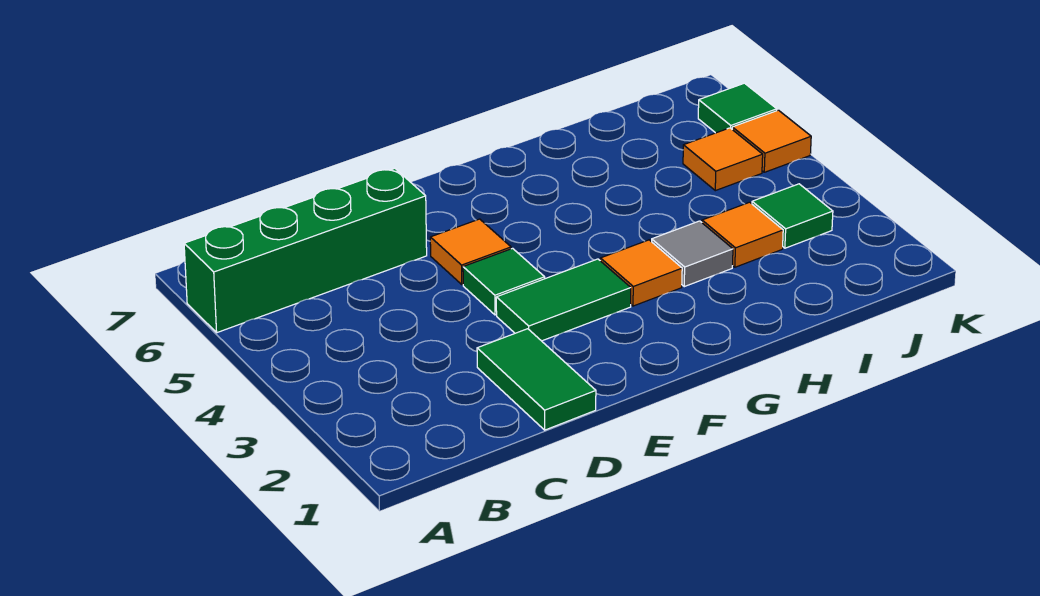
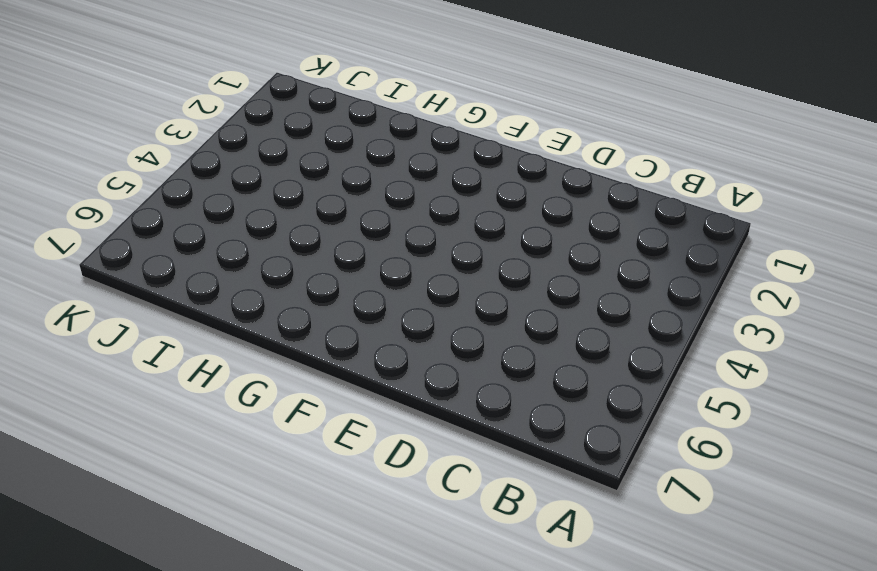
none -> green brick A6:D6 level 1
none -> green tile D1:D2 level 1
none -> green tile E3:F3 level 1

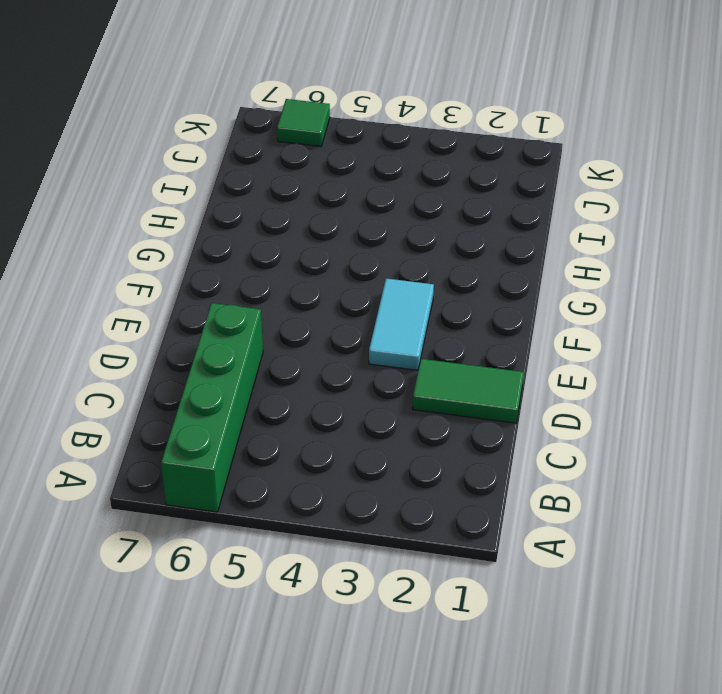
cyan tile E3:F3 level 1 -> green tile E3:F3 level 1
none -> green tile E4 level 1
none -> orange tile E5 level 1
none -> orange tile G3 level 1

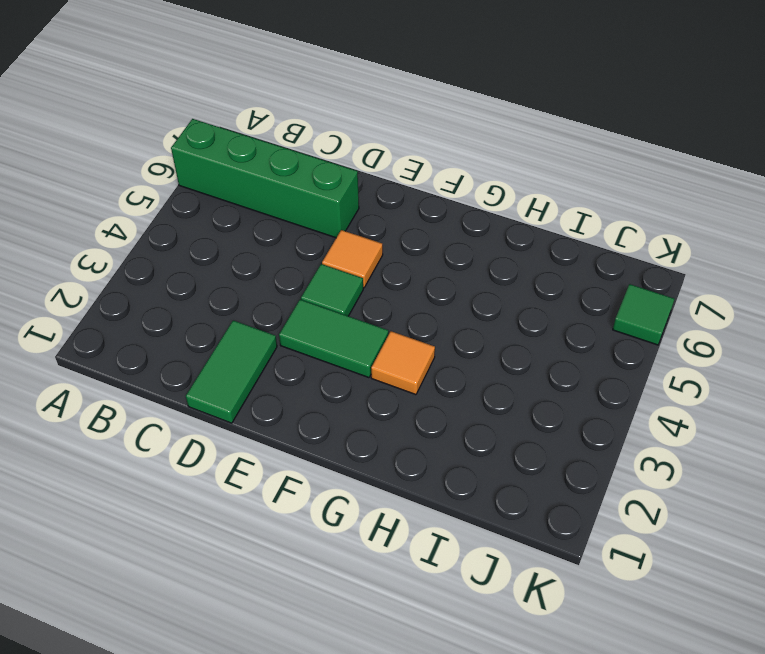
none -> grey tile H3 level 1
none -> orange tile I3 level 1
none -> green tile J3 level 1

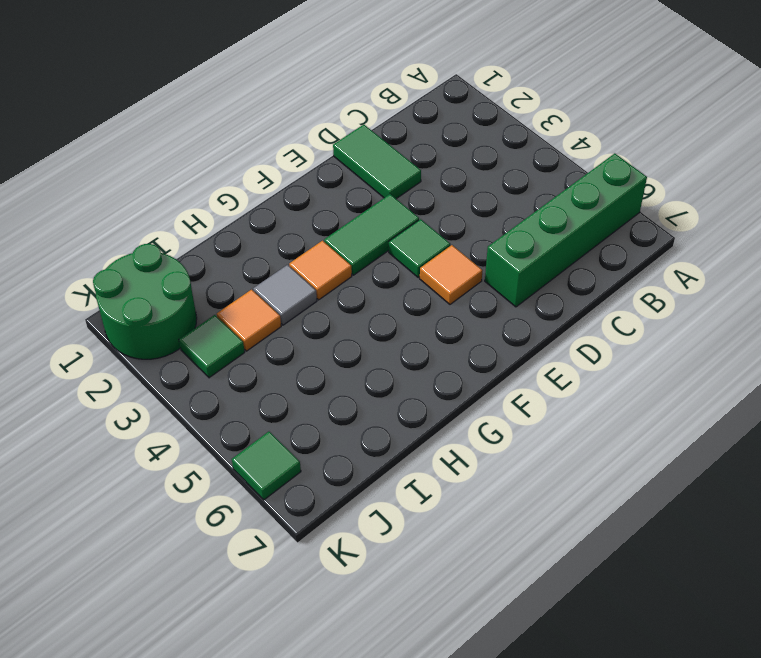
green round brick J1:K2 level 1 -> none
none -> orange tile J5 level 1
none -> orange tile K5 level 1

